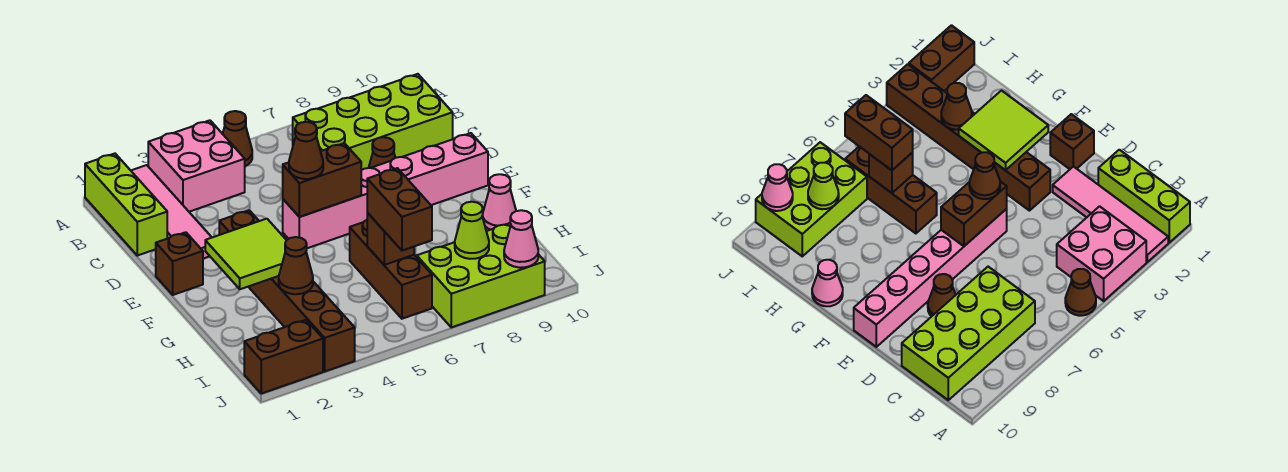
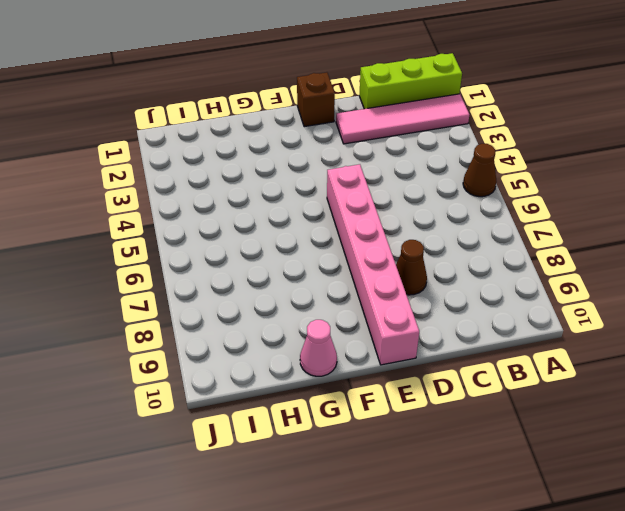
none -> pink brick A3:B4 level 1
none -> lime brick B7:C10 level 1
none -> brown brick E3:J3 level 1

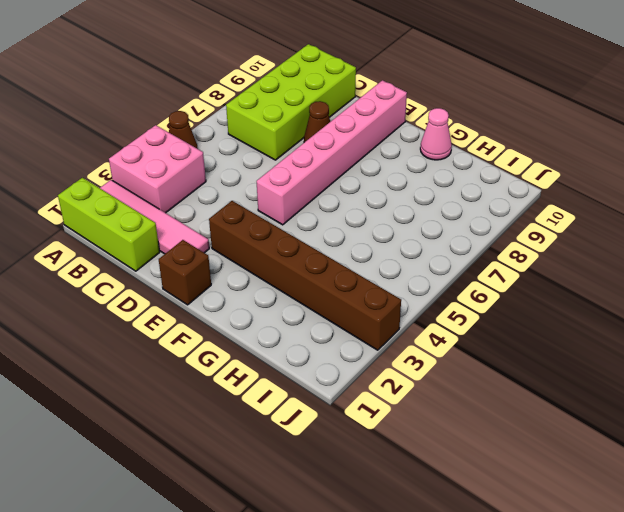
none -> brown brick G6:I6 level 1
none -> lime brick I7:J9 level 1
none -> brown brick J1:J2 level 1

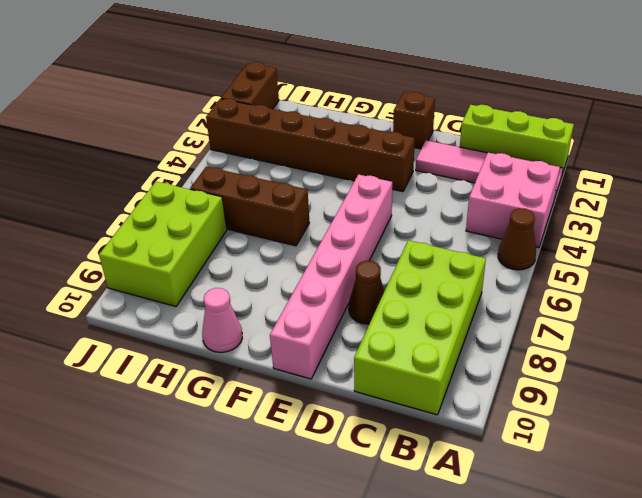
none -> brown brick E5:E6 level 2
none -> lime tile F2:G3 level 2
none -> brown cone H3 level 2

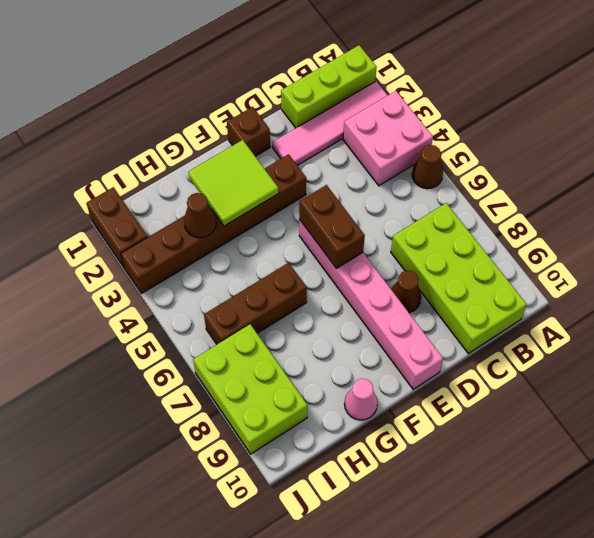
none -> brown brick H6 level 2
none -> lime cone I8 level 2
none -> pink cone J9 level 2

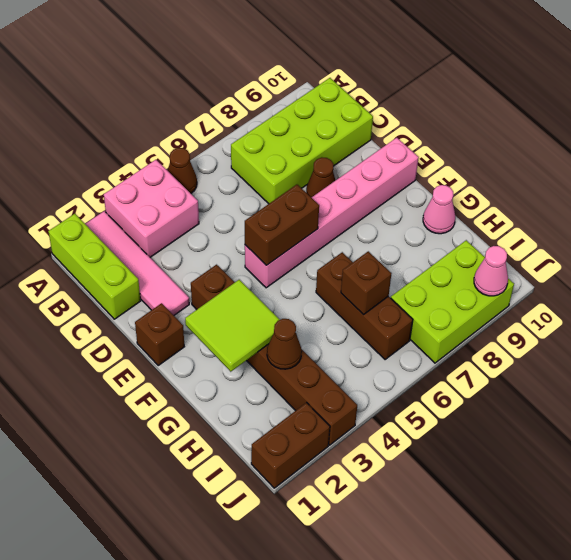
none -> lime cone I8 level 2
none -> brown cone E5 level 3
none -> brown brick H6:I6 level 3

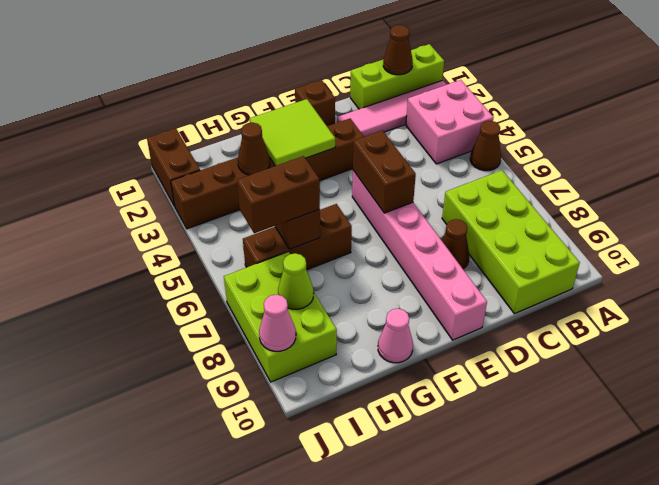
brown cone B1 level 2 -> brown cone E5 level 3

